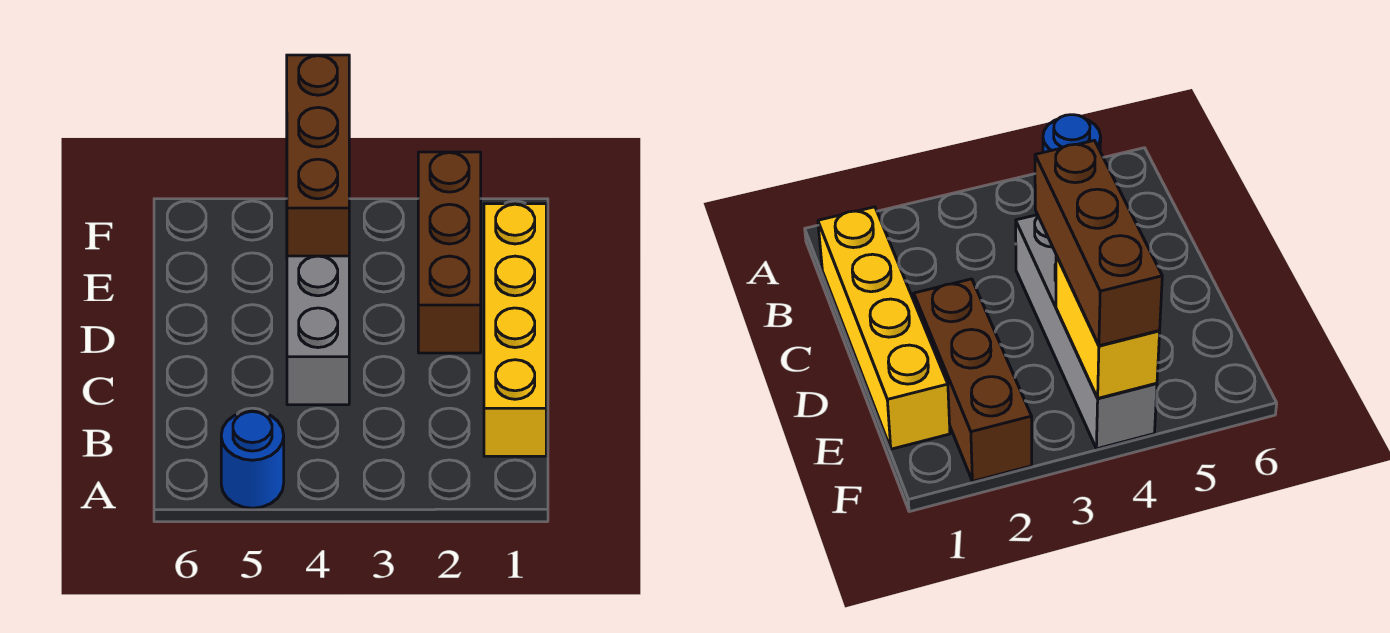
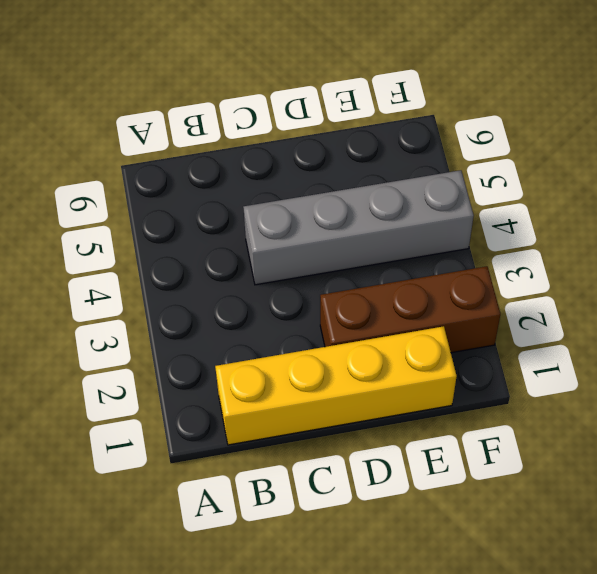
none -> blue round brick A5 level 1
none -> yellow brick E4:F4 level 2

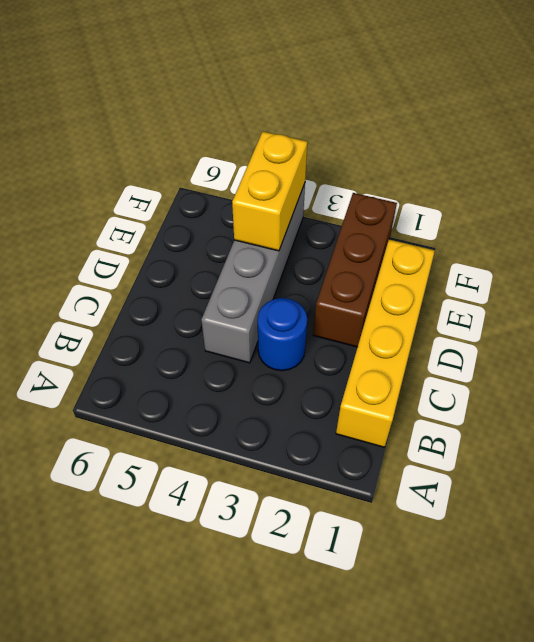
blue round brick C3 level 1 -> blue round brick A5 level 1
none -> brown brick D4:F4 level 3

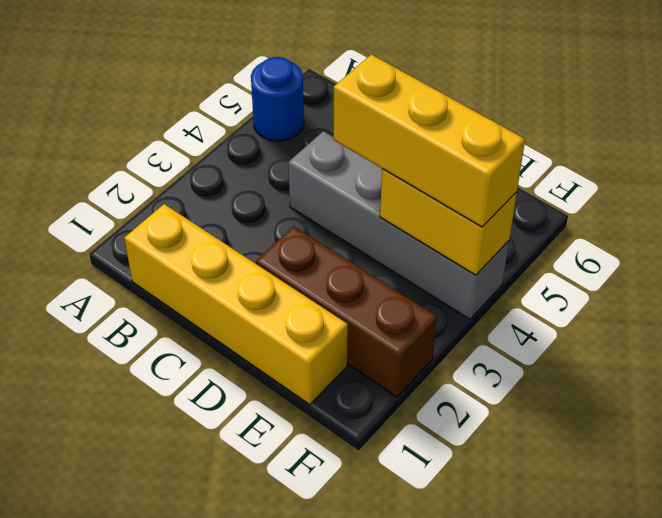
yellow brick D4:F4 level 3 -> brown brick D4:F4 level 3

